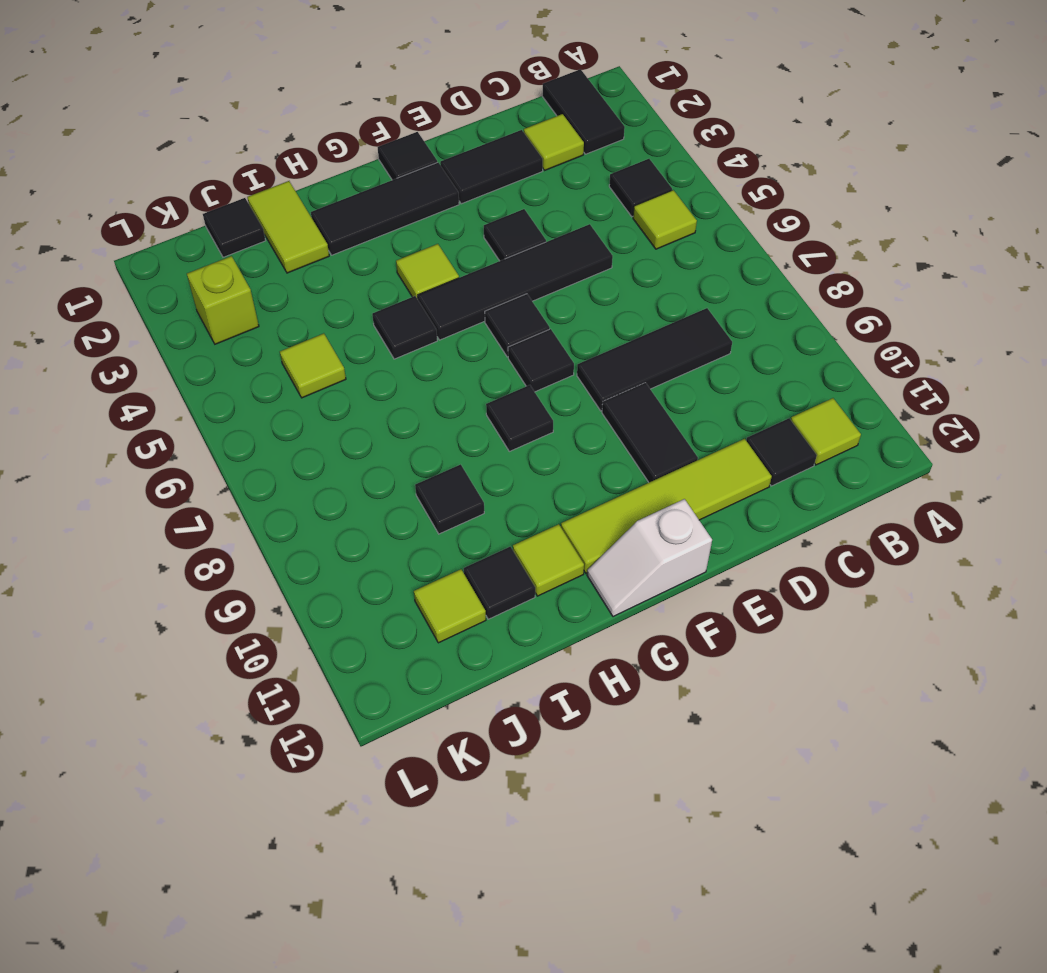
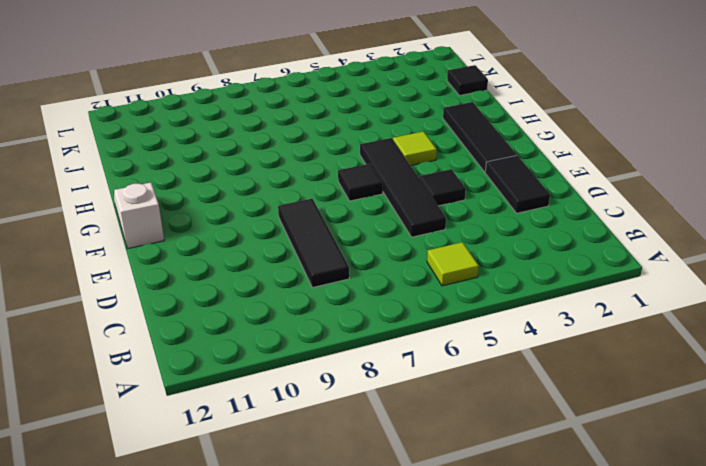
none -> black tile B1:B2 level 1
none -> black tile B4 level 1
none -> lime tile B11 level 1

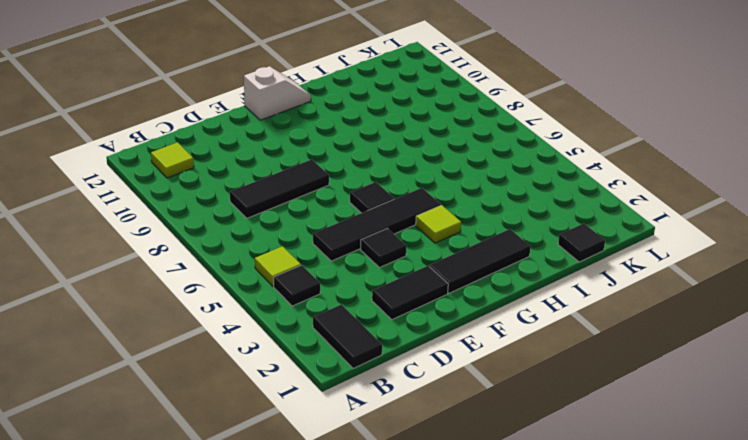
none -> lime tile C2 level 1
none -> black tile C11 level 1
none -> lime tile D11:G11 level 1

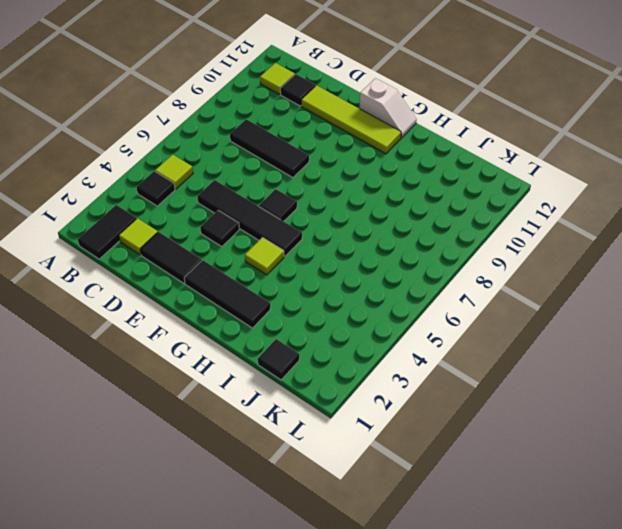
none -> black tile E9:E10 level 1
none -> black tile F1 level 1
none -> black tile F7 level 1

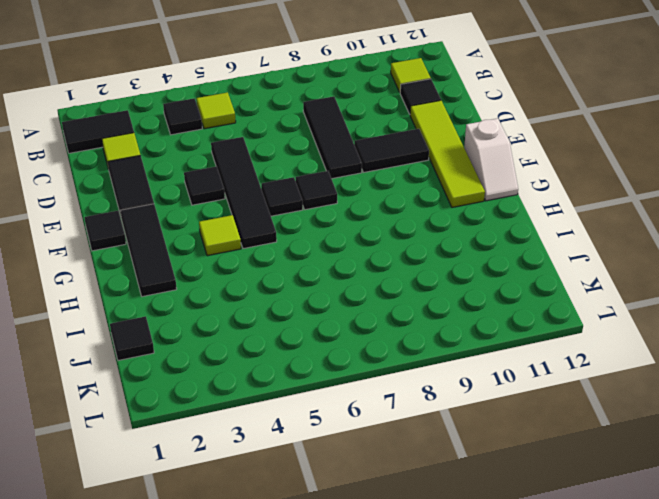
none -> black tile G8 level 1
none -> black tile H5 level 1
none -> lime tile H11 level 1

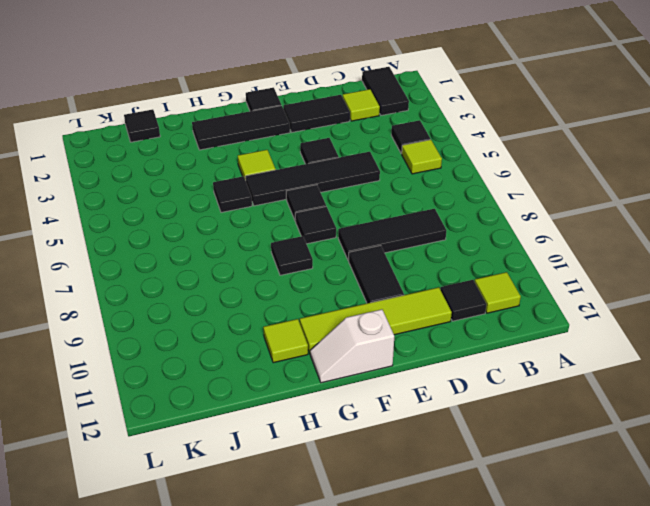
none -> lime tile I1:I2 level 1
none -> black tile I9 level 1
none -> black tile I11 level 1

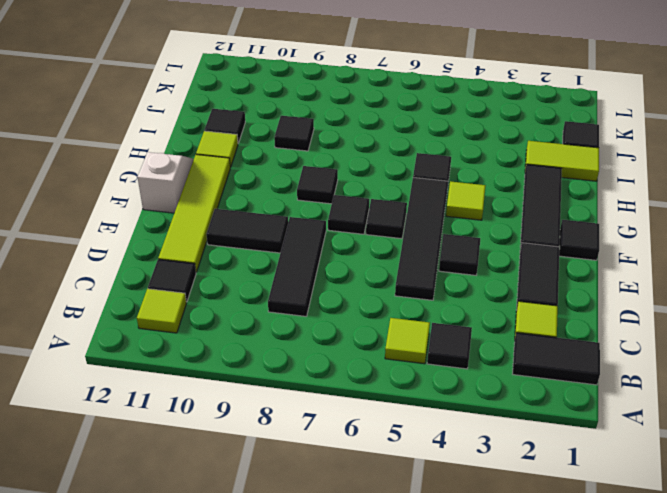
none -> lime tile J5 level 1
none -> lime tile J11 level 1
none -> lime brick K3 level 1

